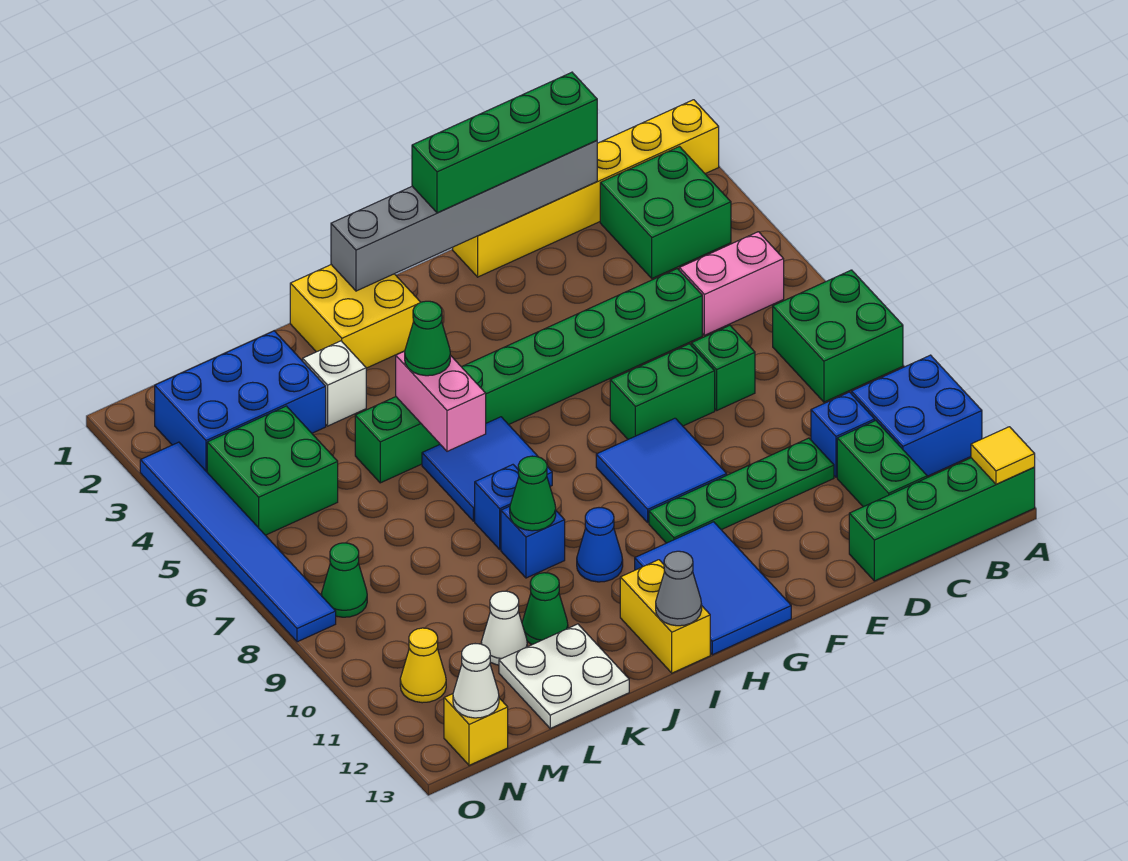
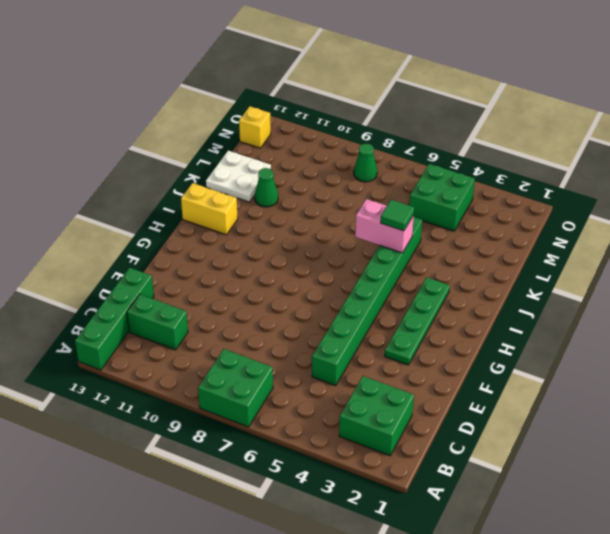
green plate F3:I3 level 1 -> green plate D10:G10 level 1
green tile J5 level 3 -> green cone J5 level 3
none -> yellow brick A1:F1 level 1
none -> blue brick A10:B11 level 1
none -> pink brick B5:C5 level 1
none -> blue brick C10 level 1

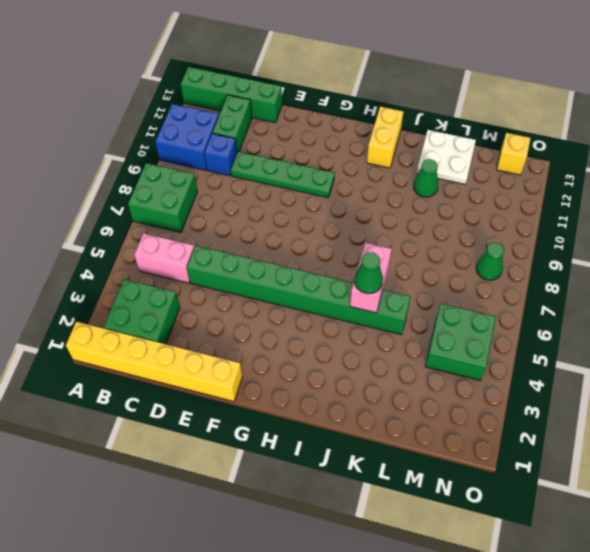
none -> green brick D7 level 1
none -> green brick E7:F7 level 1
none -> blue tile F8:G9 level 1
none -> blue tile G11:H13 level 1

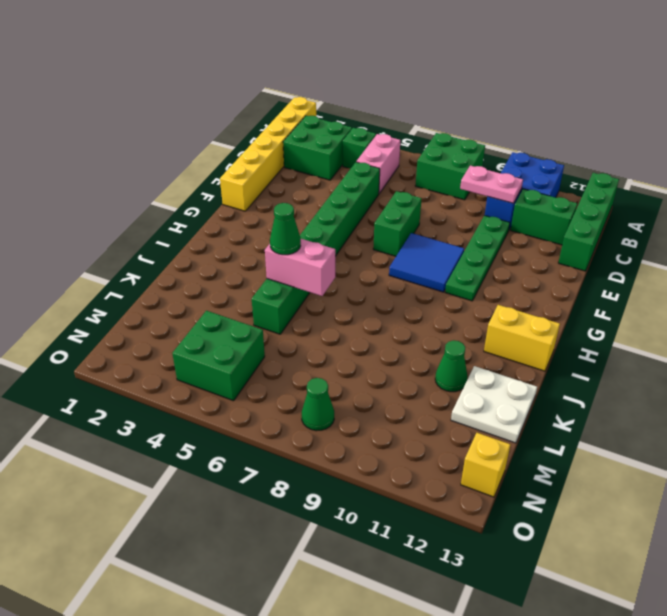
green brick B4 level 1 -> green brick D7 level 1
pink plate C9:C10 level 2 -> none
none -> blue tile G11:H13 level 1
none -> yellow brick I1:J2 level 1
none -> blue tile I6:J7 level 1
none -> blue cone I10 level 1

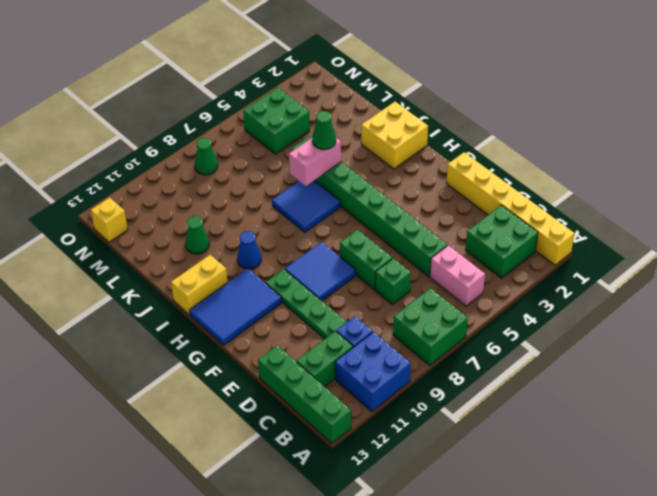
none -> blue brick J8 level 1
none -> blue brick J9 level 1
none -> white brick K3 level 1
none -> white plate K12:L13 level 1

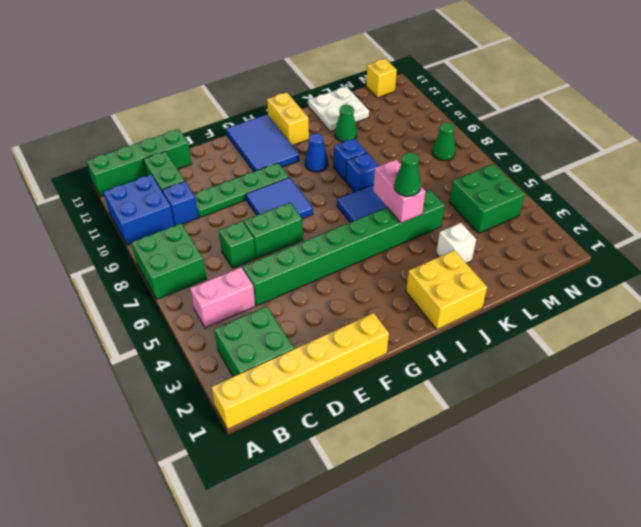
none -> blue brick L2:N3 level 1
none -> white cone L11 level 1
none -> yellow cone N11 level 1
none -> blue tile O3:O8 level 1

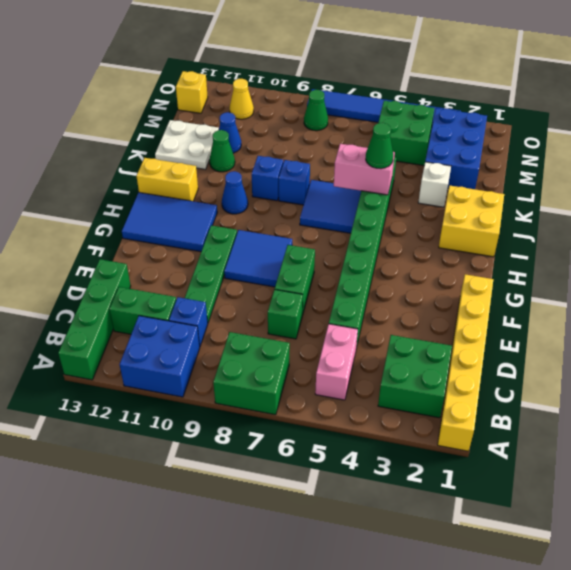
blue cone L11 level 1 -> white cone L11 level 1
none -> yellow tile A13 level 2
none -> grey brick D1:I1 level 2
none -> grey cone I13 level 2
none -> green cone J9 level 2

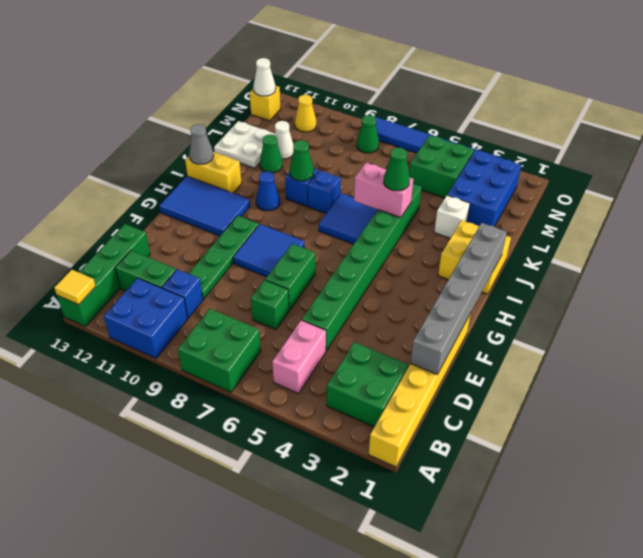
none -> green brick D1:G1 level 3

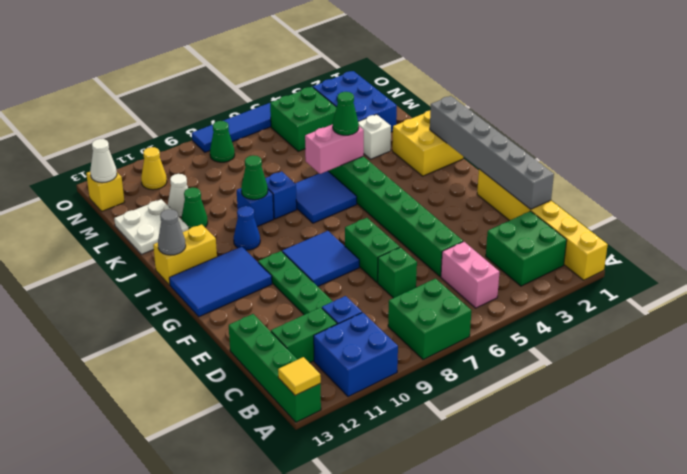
none -> green brick D1:G1 level 3

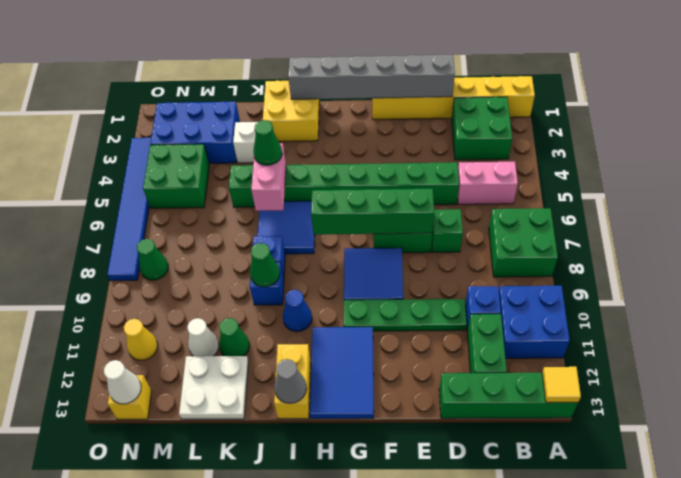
green brick E7:H7 level 2 -> green brick D1:G1 level 3

